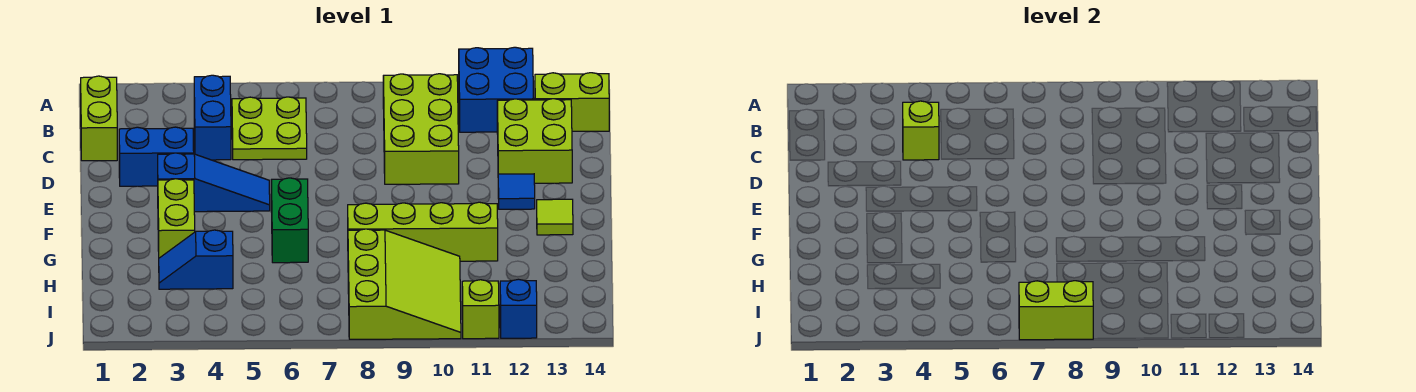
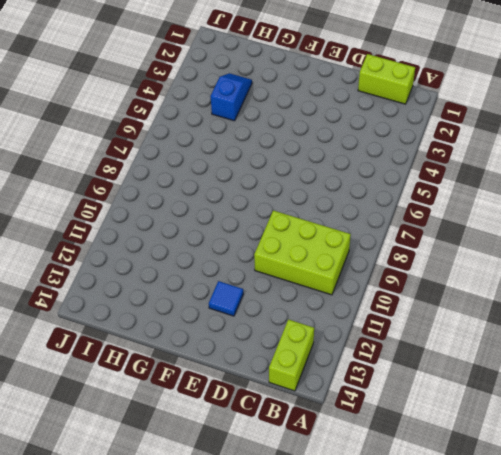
none -> blue brick A11:B12 level 1
none -> blue brick B4:C4 level 1
none -> lime plate B5:C6 level 1

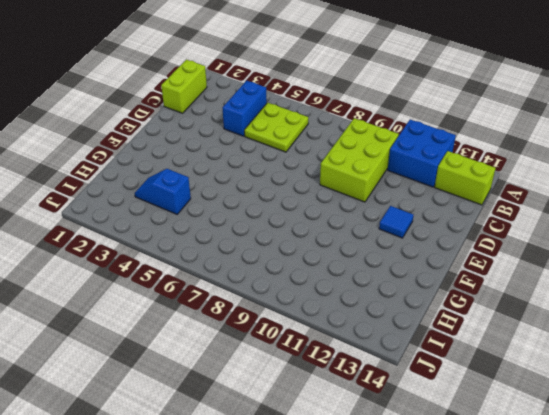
none -> lime brick C12:D13 level 1
none -> blue brick D2:D3 level 1
none -> blue slope E3:E5 level 1 top 3

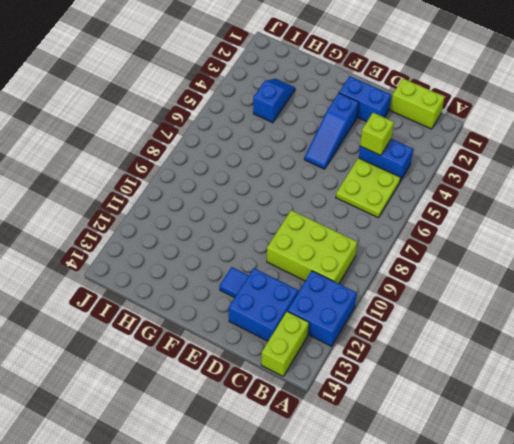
blue brick C12:D13 level 1 -> lime brick C12:D13 level 1
blue brick D2:E2 level 1 -> blue brick D2:D3 level 1
none -> lime brick F3:G3 level 1
none -> green brick F6:G6 level 1
none -> lime tile F13 level 1

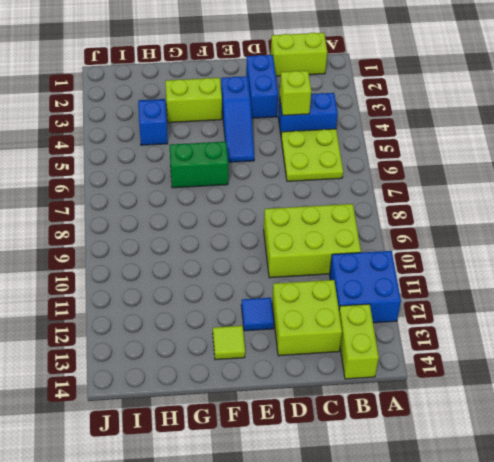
none -> lime brick G8:G11 level 1
none -> lime slope H8:J10 level 1 top 8
none -> lime brick J11 level 1

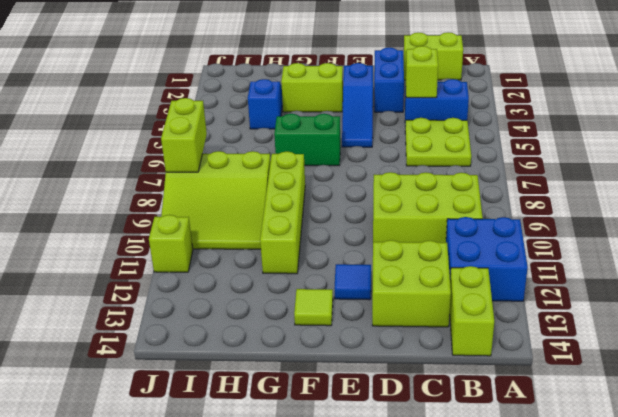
none -> blue brick J12 level 1

